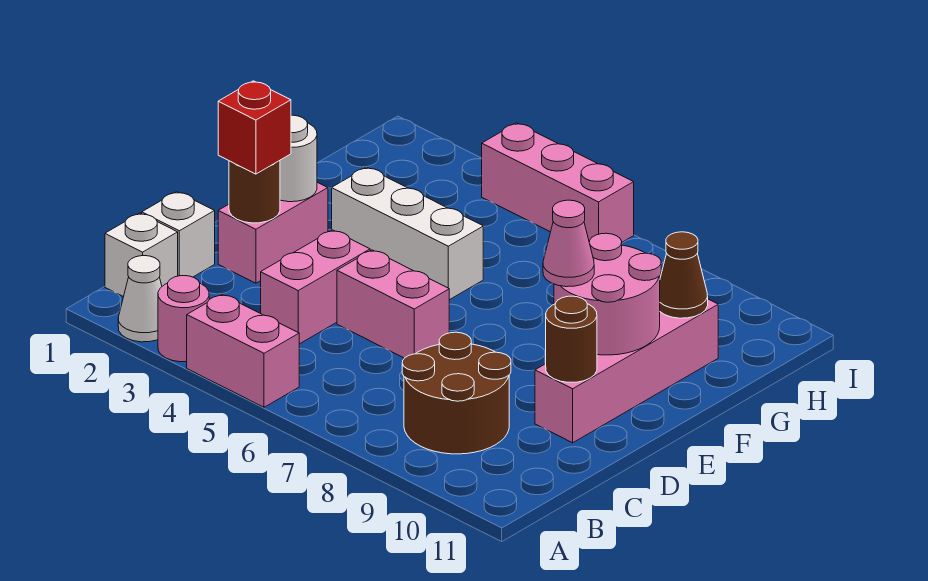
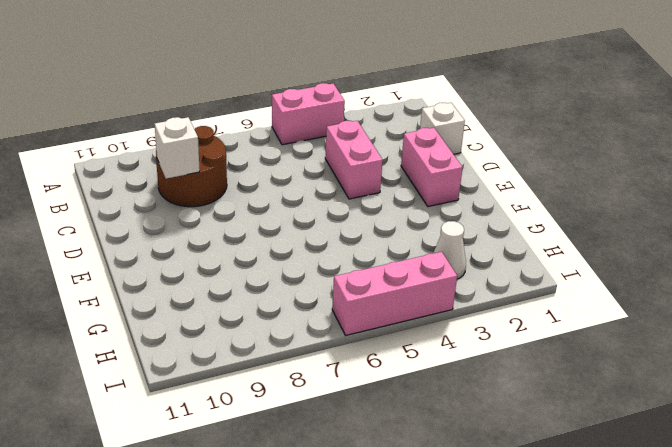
white brick C9 level 2 -> white brick B1 level 1
white cone H3 level 1 -> white cone A2 level 1
none -> pink round brick A3 level 1
none -> pink brick D5:D6 level 1
none -> pink brick D10:G10 level 1

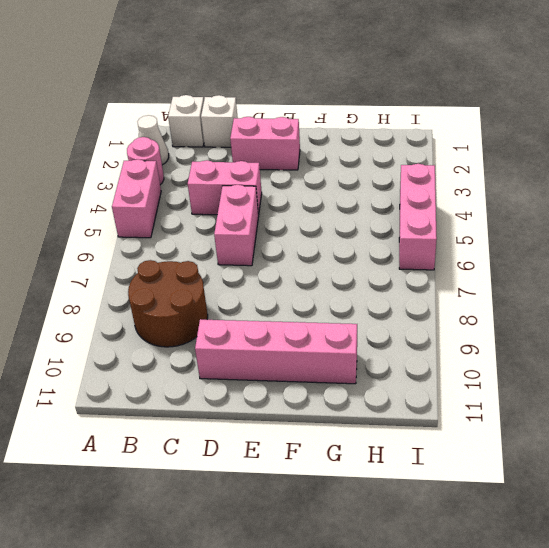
none -> white brick F3:F5 level 1
none -> brown round brick D2 level 2
none -> brown round brick D10 level 2

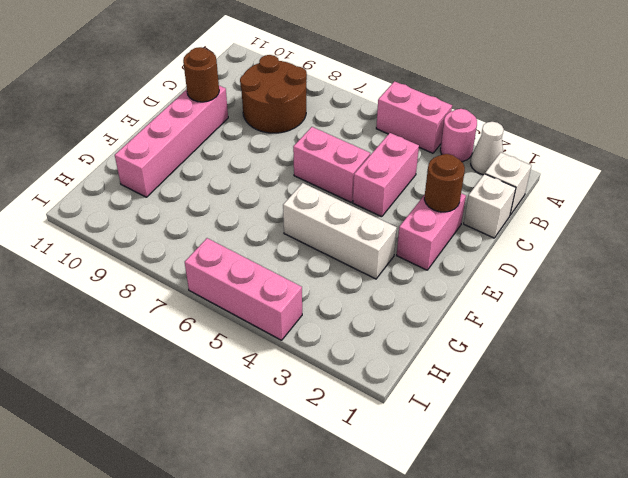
none -> white round brick E2 level 2
none -> pink round brick E9:F10 level 2
none -> brown cone G10 level 2

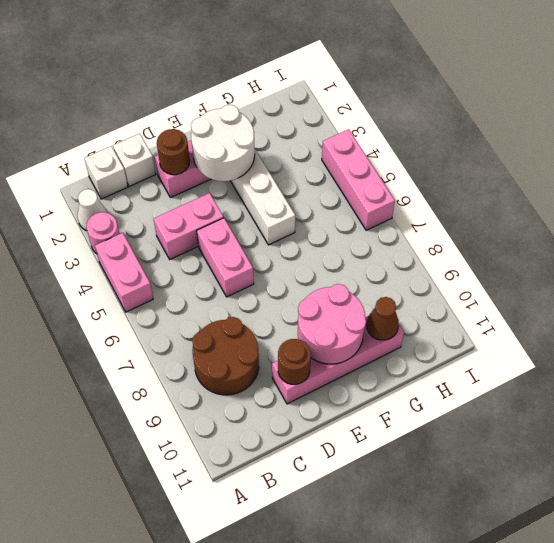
white round brick E2:F3 level 2 -> white round brick E2 level 2
none -> red brick D2 level 3
none -> pink cone E9 level 3

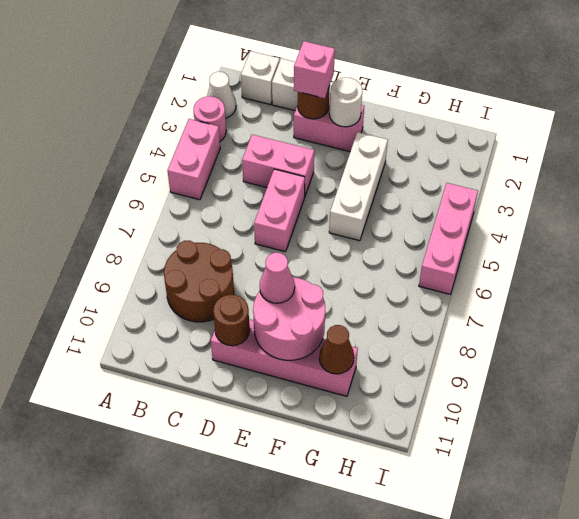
pink brick D2 level 3 -> red brick D2 level 3

